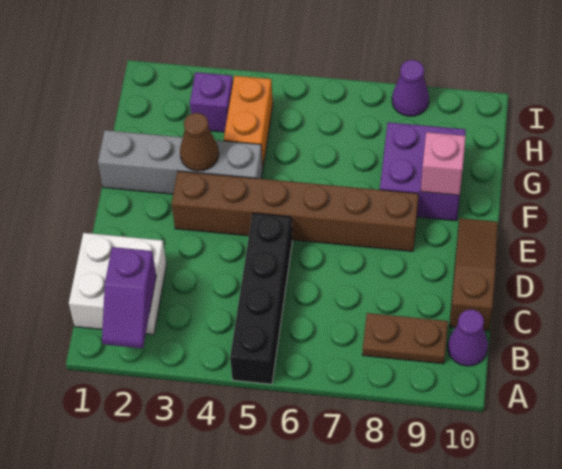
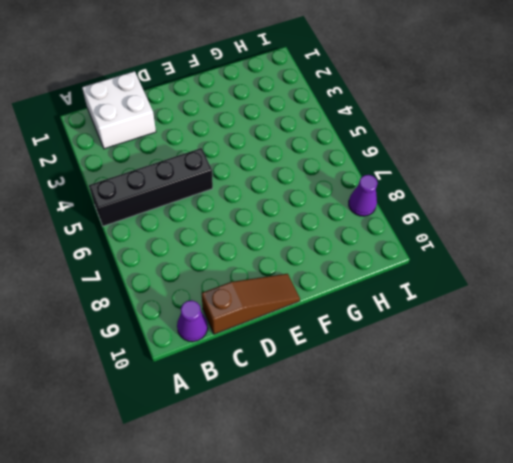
none -> brown plate B8:B9 level 1
none -> brown brick E3:E8 level 1
none -> grey brick F1:F4 level 1

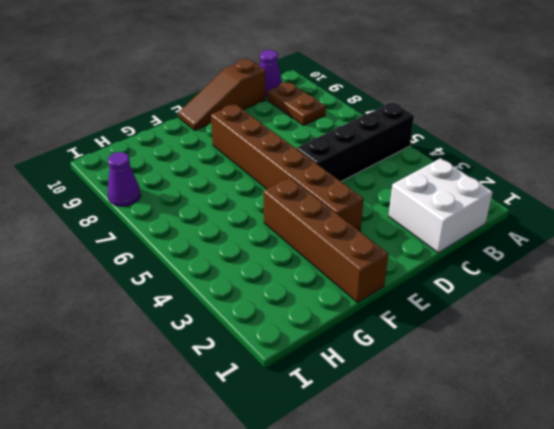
brown brick F1:F4 level 1 -> grey brick F1:F4 level 1
none -> purple brick F8:G9 level 1
none -> orange brick G4:H4 level 1
none -> purple brick H3 level 1

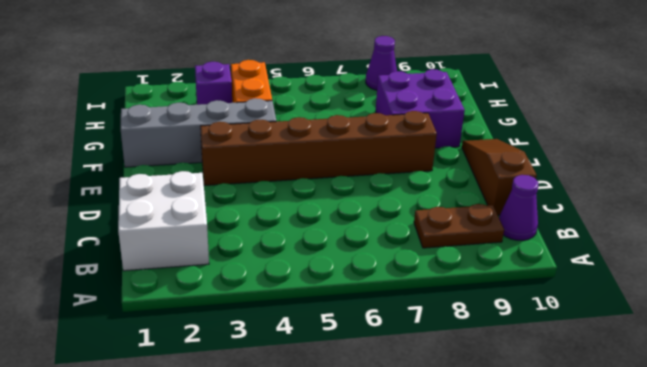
none -> black brick A5:D5 level 1
none -> purple slope A2:B2 level 2 top B
none -> brown cone F3 level 2

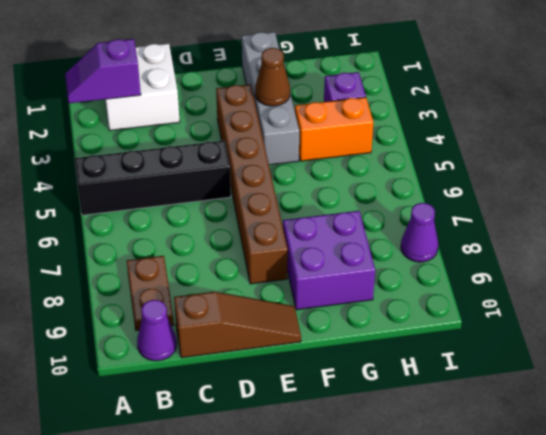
none -> pink brick F9 level 2

